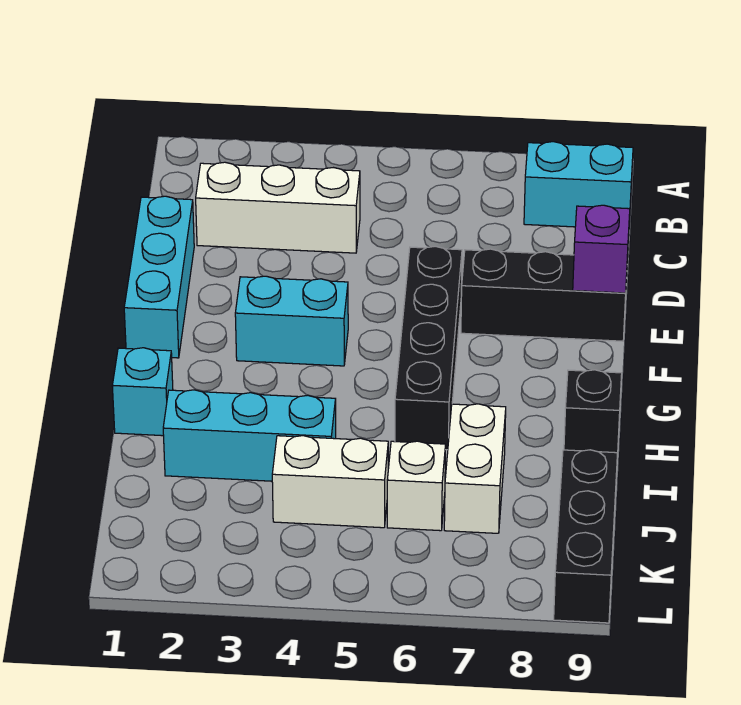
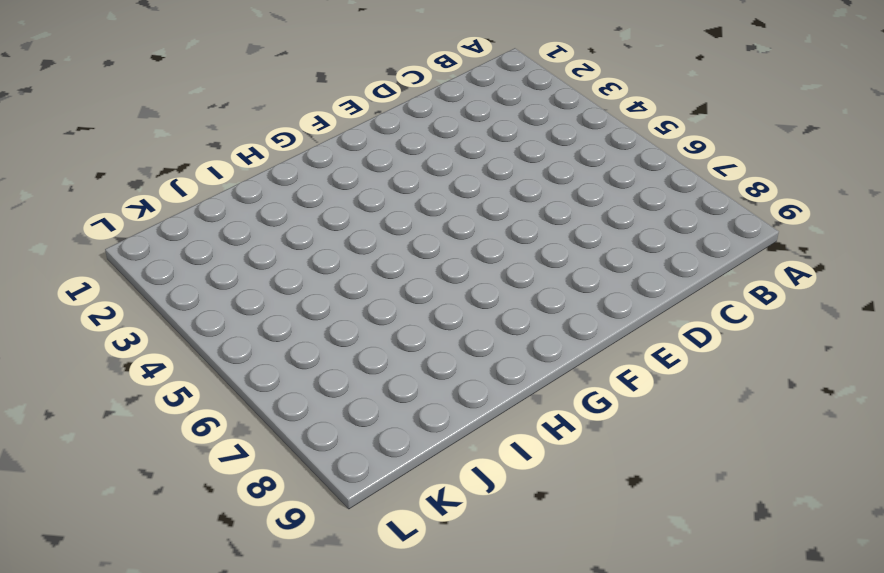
none -> cyan brick B8:B9 level 1
none -> white brick C2:C4 level 1
none -> cyan brick D1:F1 level 1

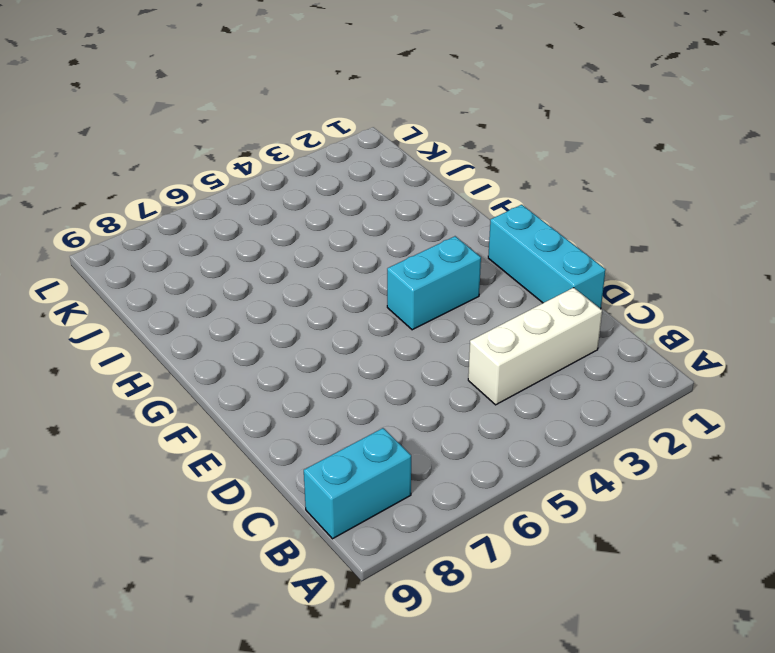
none -> black brick E6:H6 level 1
none -> black brick E7:E9 level 1
none -> cyan brick H1 level 1

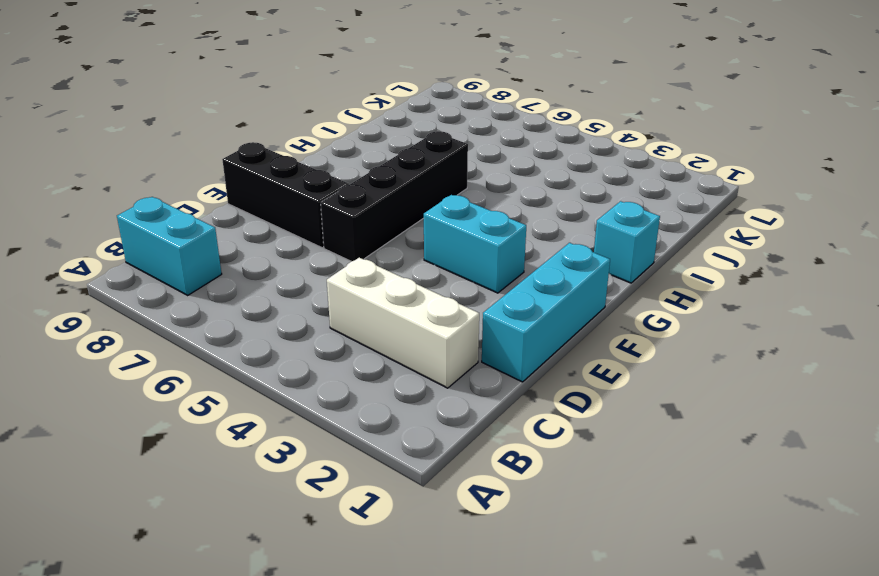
none -> black brick H9 level 1
none -> cyan brick I2:I4 level 1
none -> white brick I7:J7 level 1

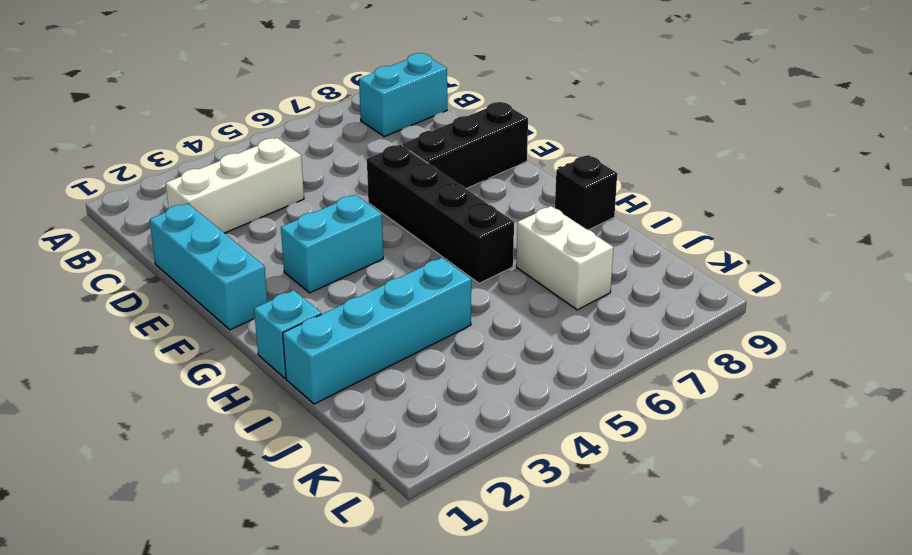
cyan brick I1:I4 level 1 -> cyan brick I2:I4 level 1
none -> white brick J4:J5 level 1
none -> white brick J6 level 1
none -> black brick J9:L9 level 1

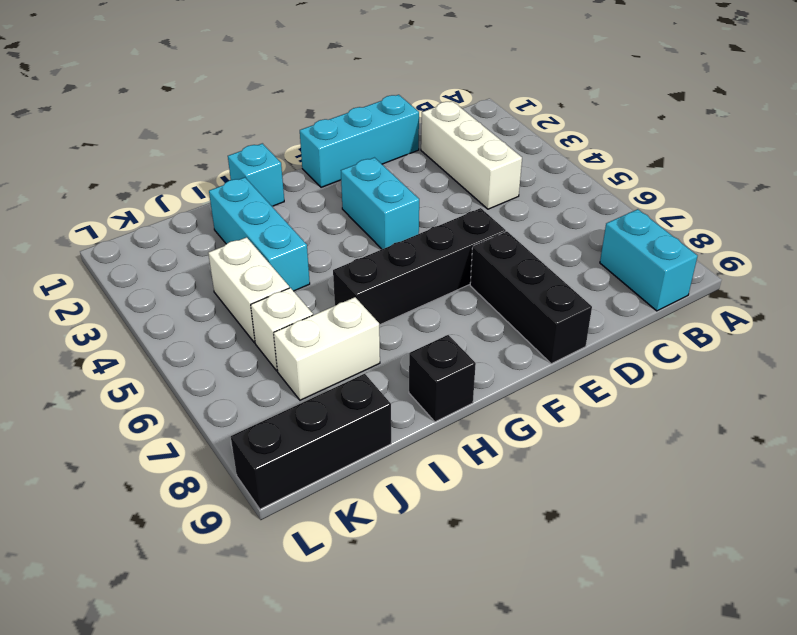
none -> purple brick E9 level 2

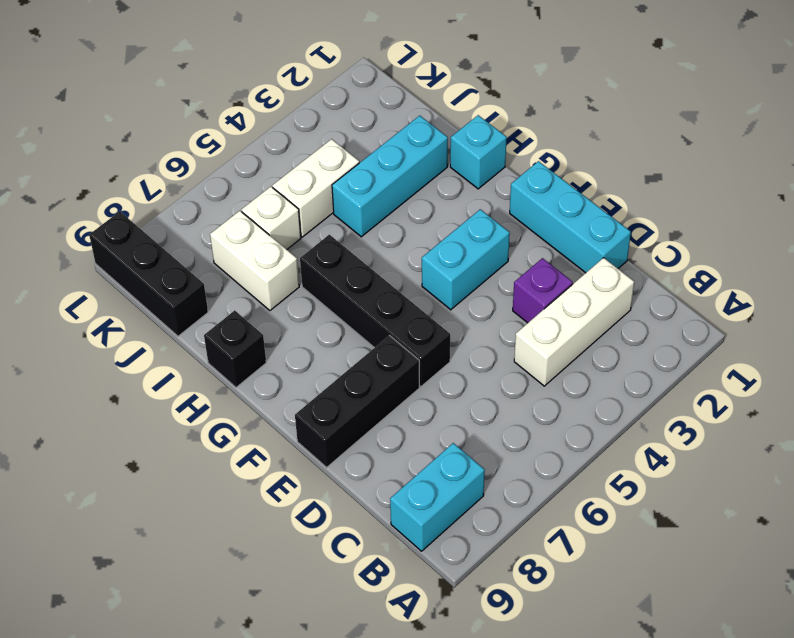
purple brick D3 level 1 -> purple brick E9 level 2

